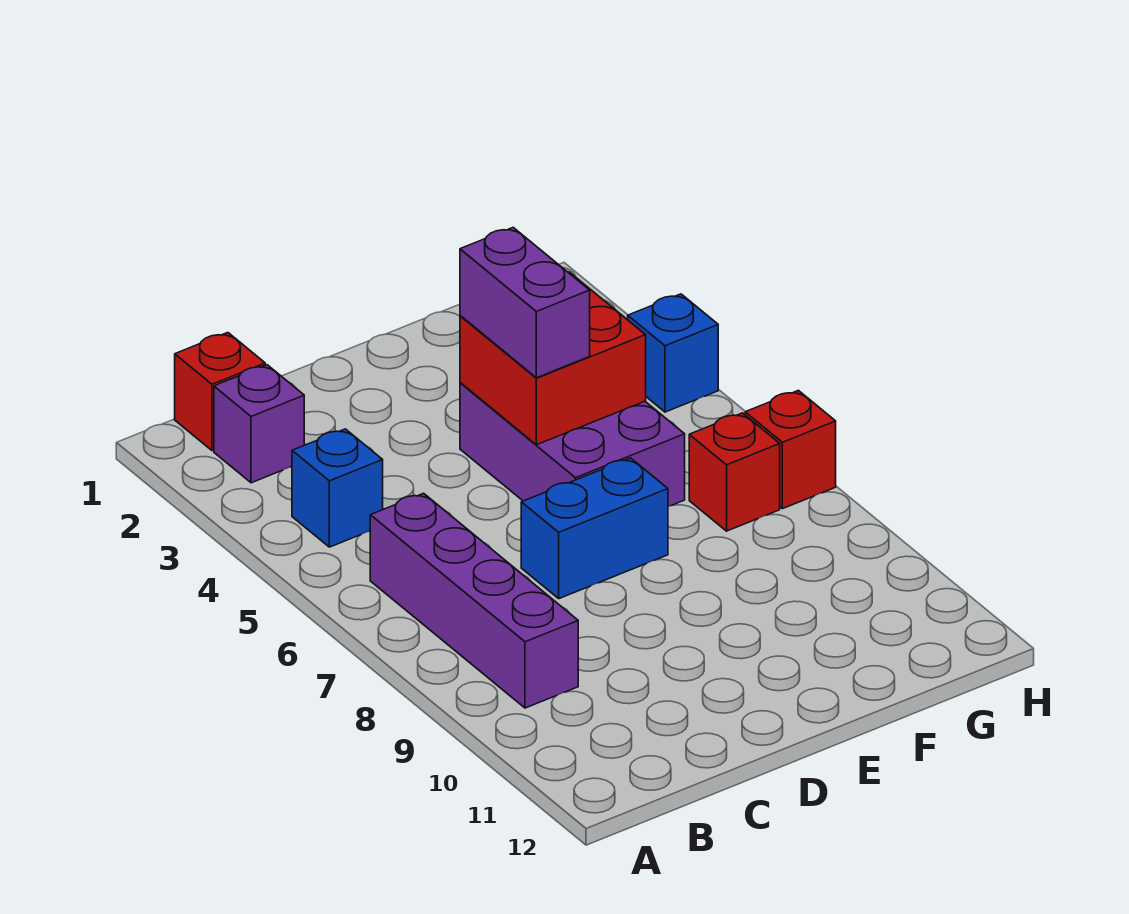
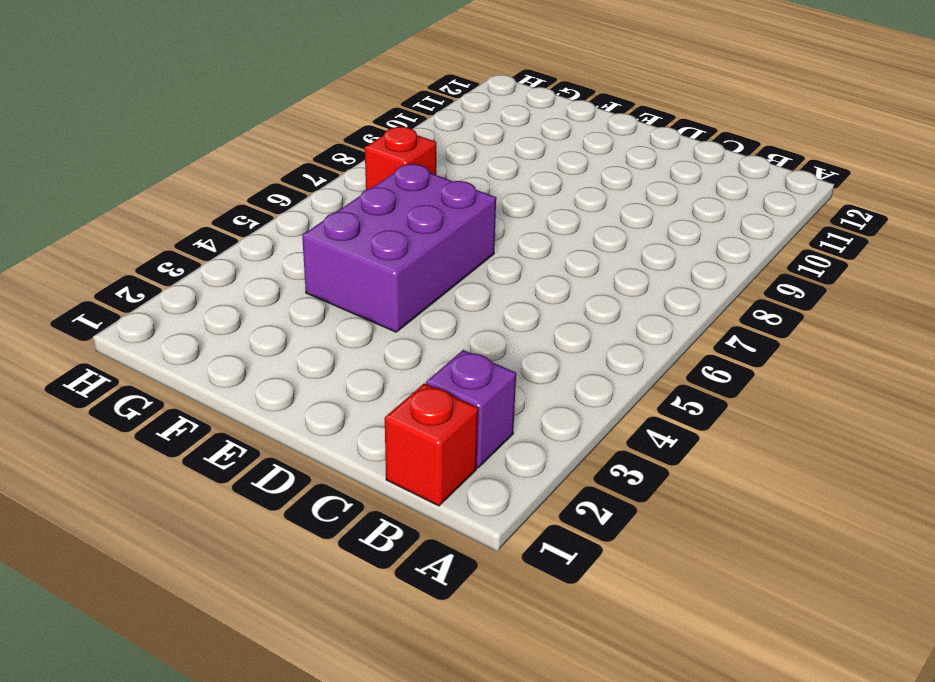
none -> blue brick B4 level 1
none -> purple brick B6:B9 level 1

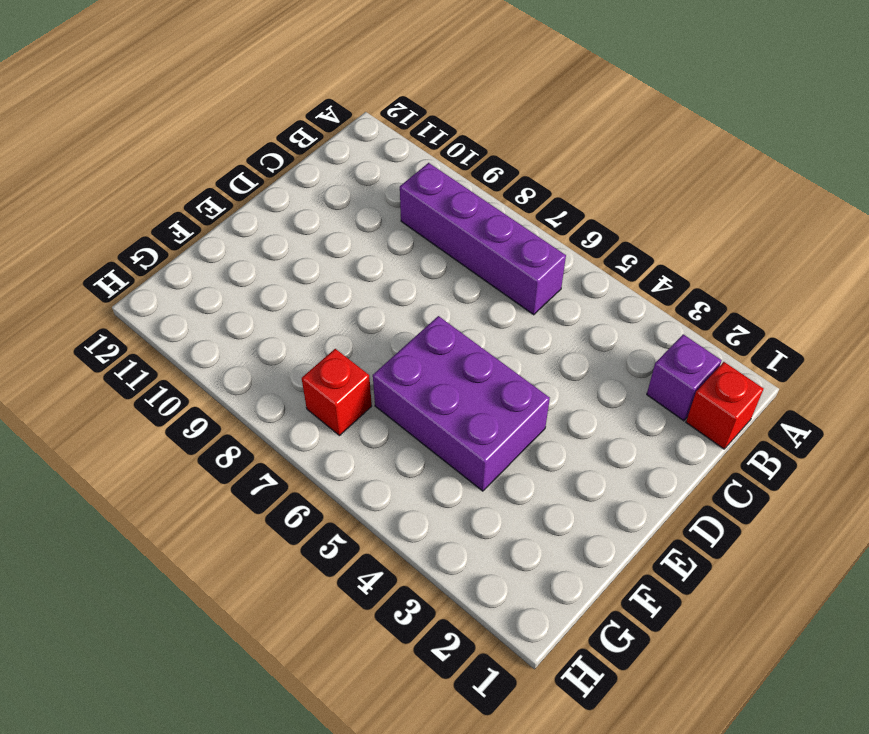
none -> blue brick B4 level 1
none -> blue brick D7:E7 level 1

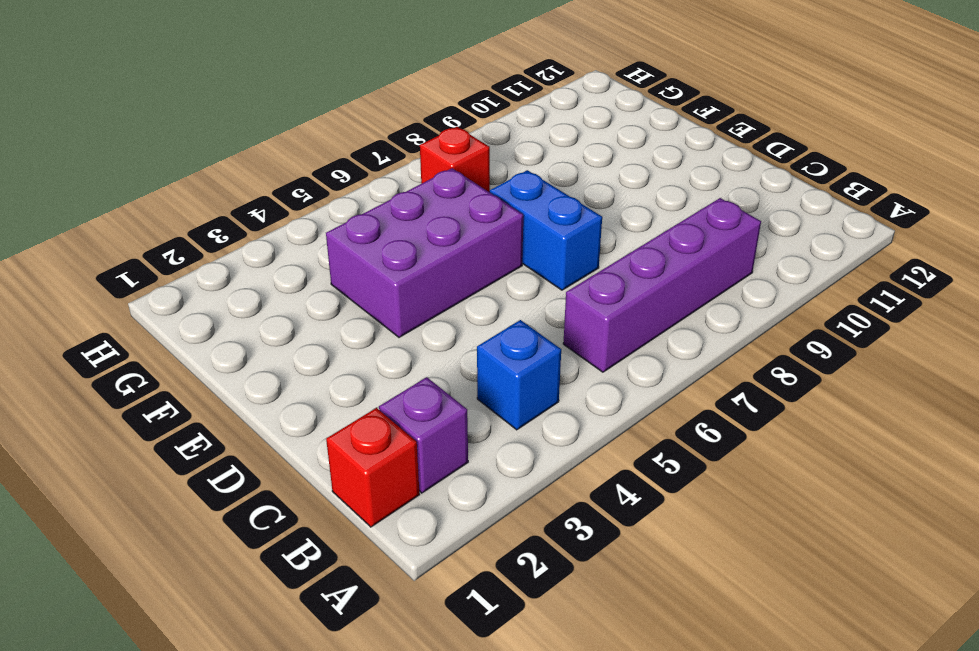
none -> blue brick H4 level 1
none -> red brick H7 level 1

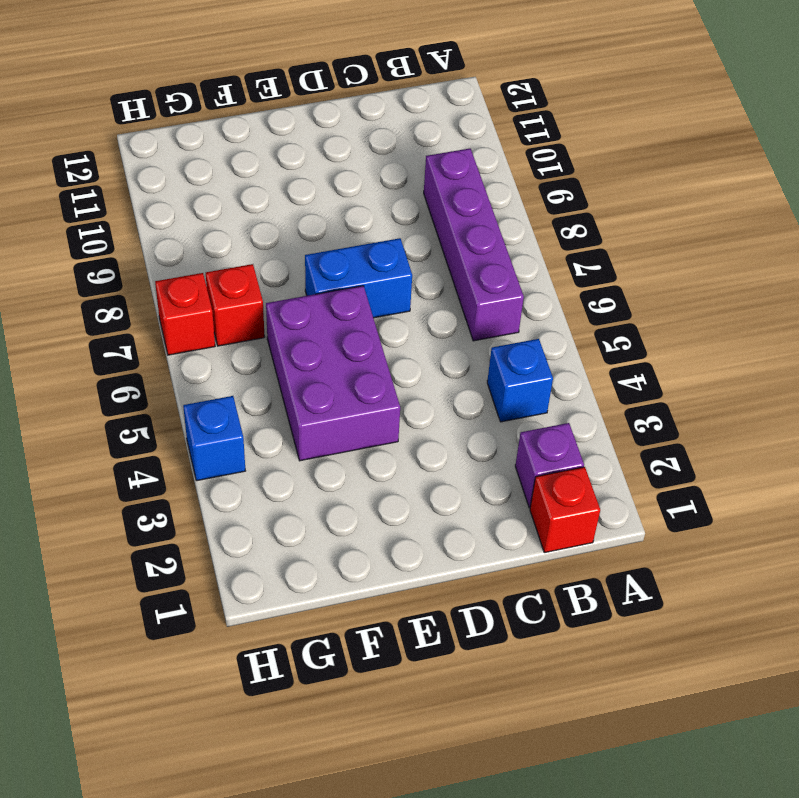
none -> red brick E4:F5 level 2
none -> purple brick E4:E5 level 3

